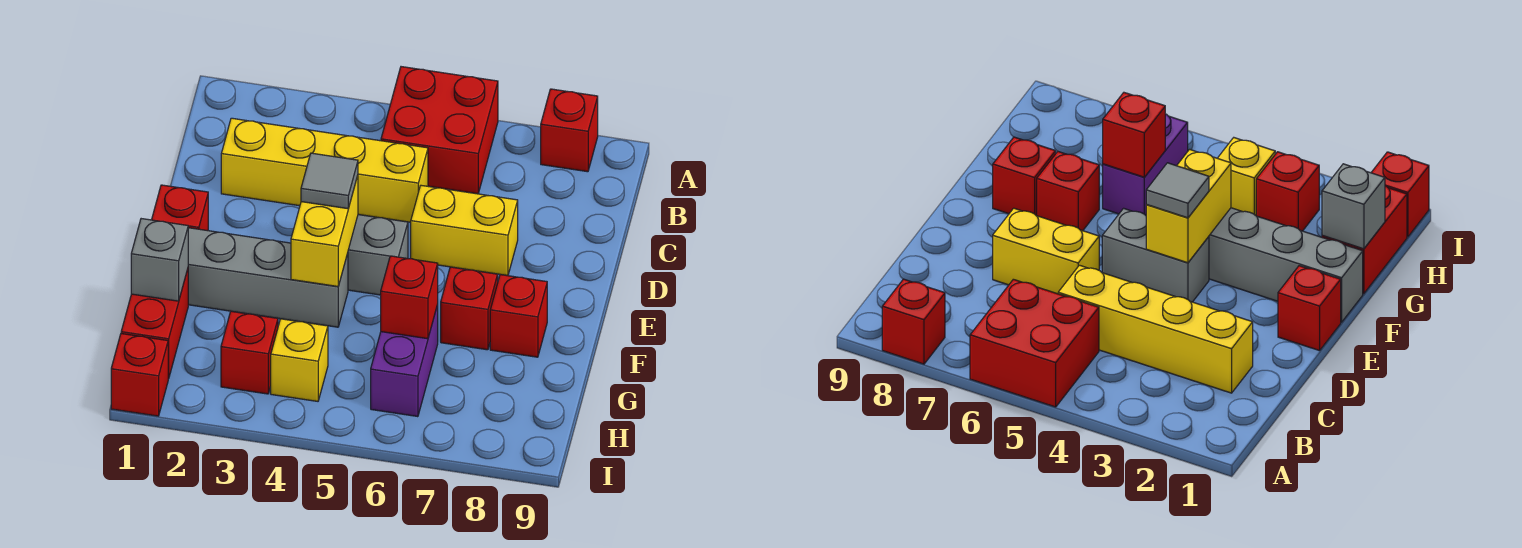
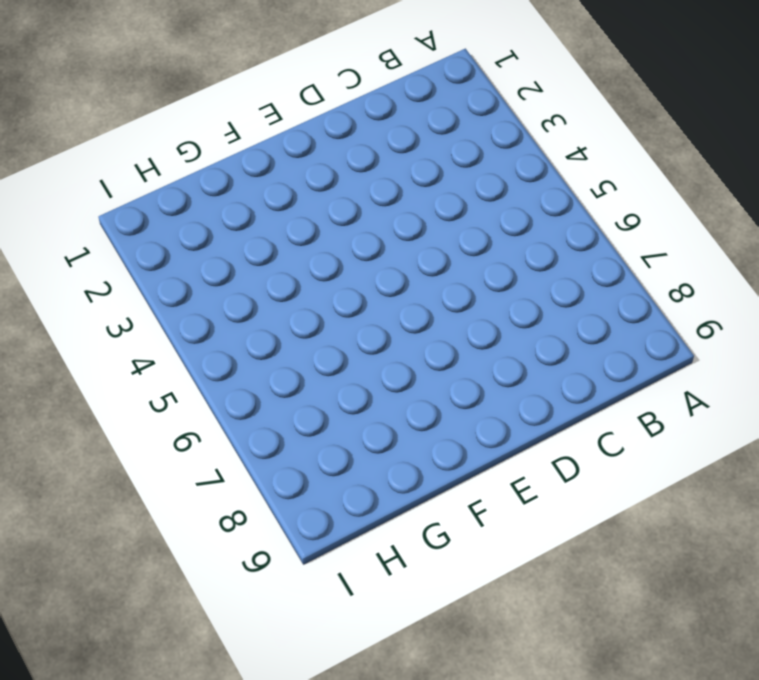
none -> red brick A5:B6 level 1
none -> red brick A8 level 1
none -> yellow brick C2:C5 level 1

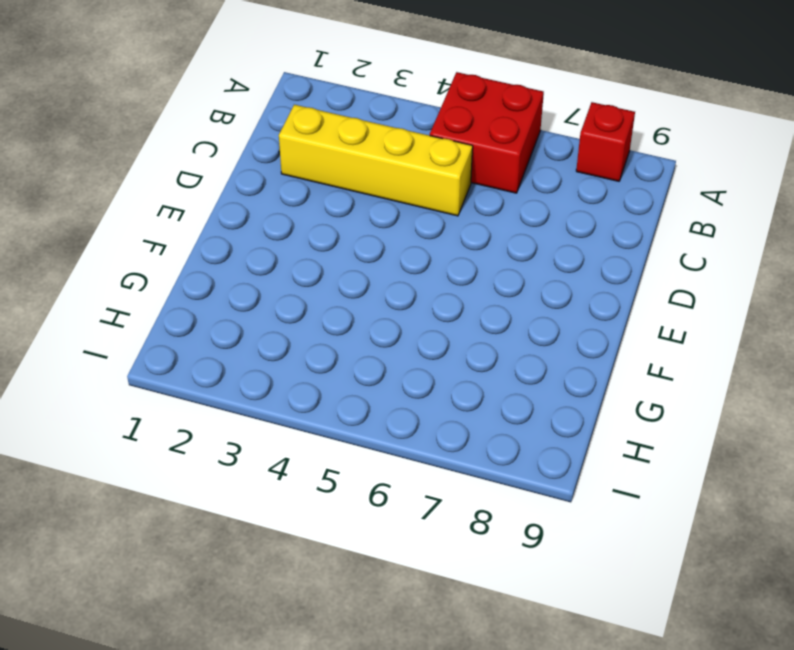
none -> yellow brick D6:D7 level 1
none -> red brick E1 level 1
none -> grey brick E4:E5 level 1

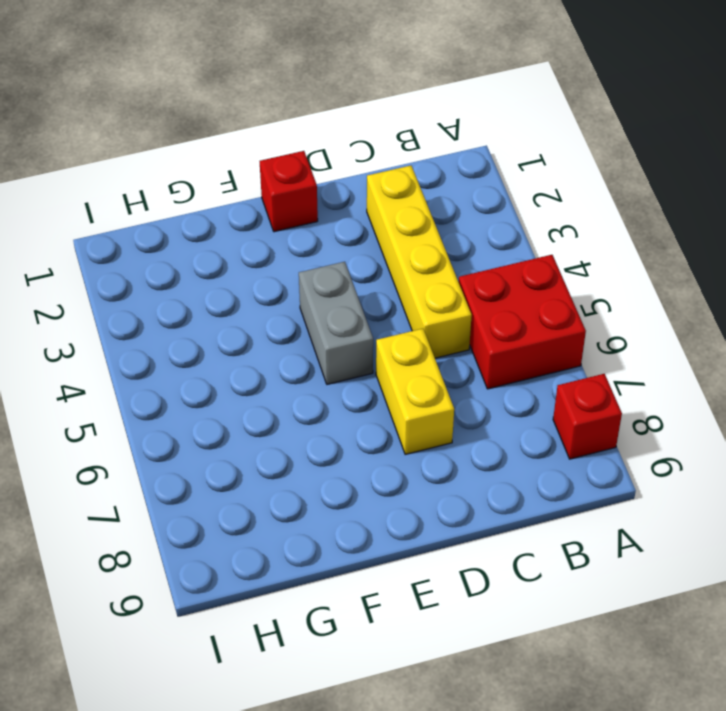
none -> grey brick F1:F4 level 1
none -> red brick F7 level 1
none -> red brick F8 level 1

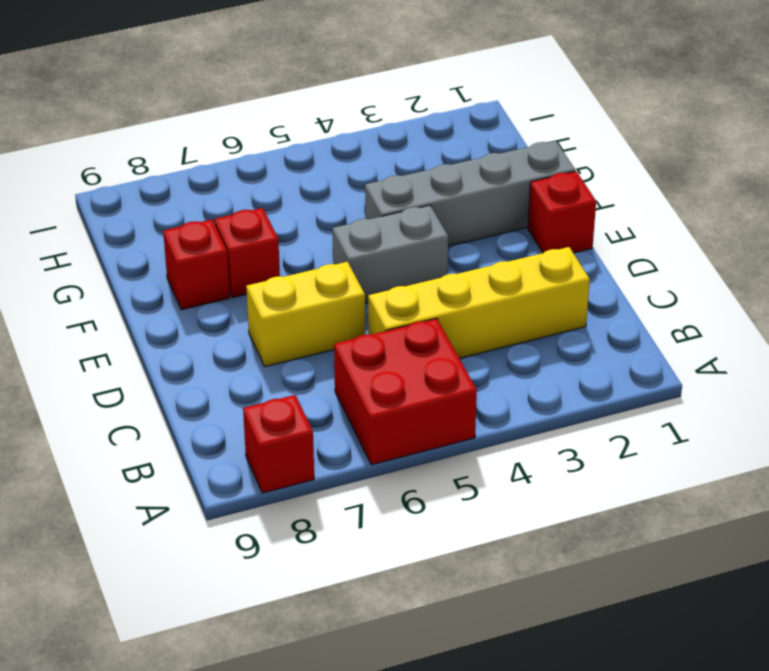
none -> red brick G1:H1 level 1
none -> purple brick G6:H6 level 1
none -> red brick H3 level 1

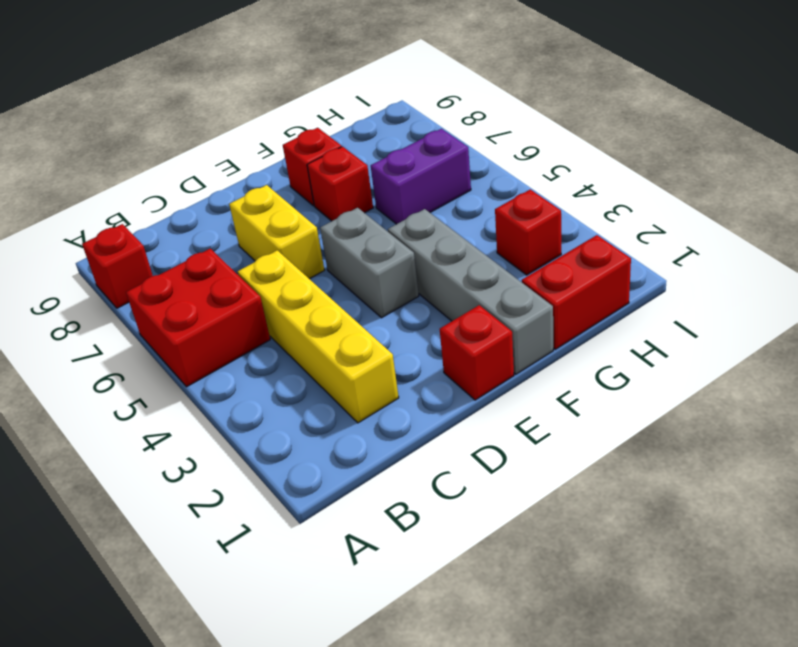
none -> yellow brick H4 level 1
none -> red brick I1 level 1
none -> yellow brick E4:F4 level 2

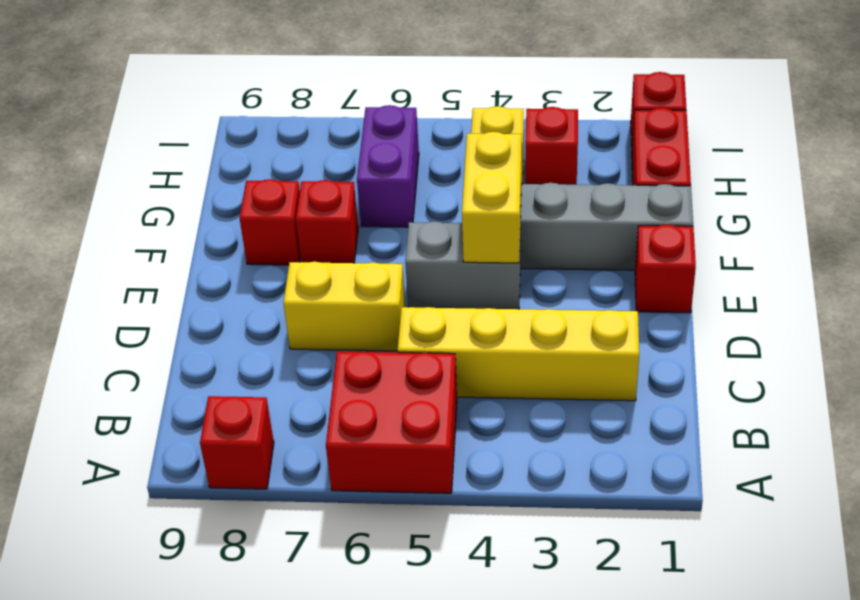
none -> grey brick G1 level 2
none -> red brick G6 level 2
none -> grey tile E4 level 3

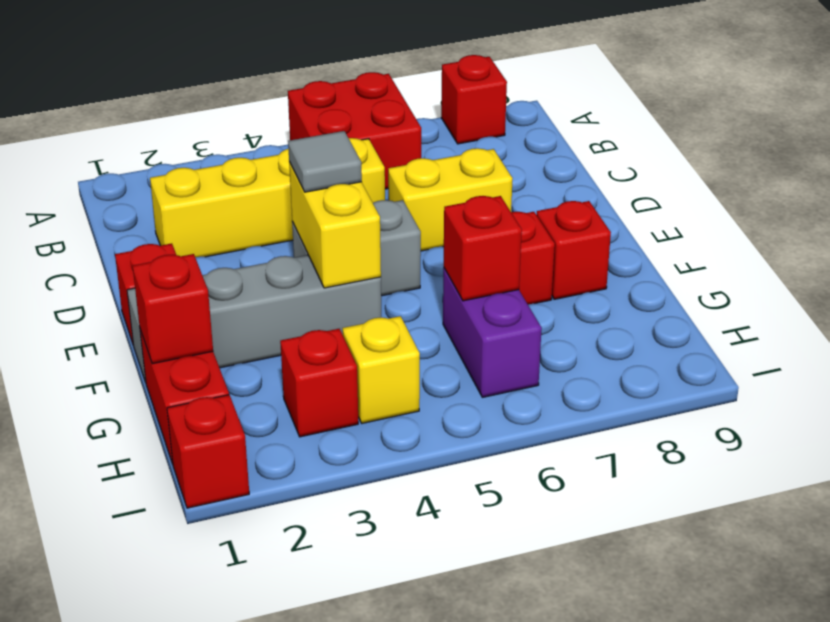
red brick G1 level 2 -> grey brick G1 level 2

